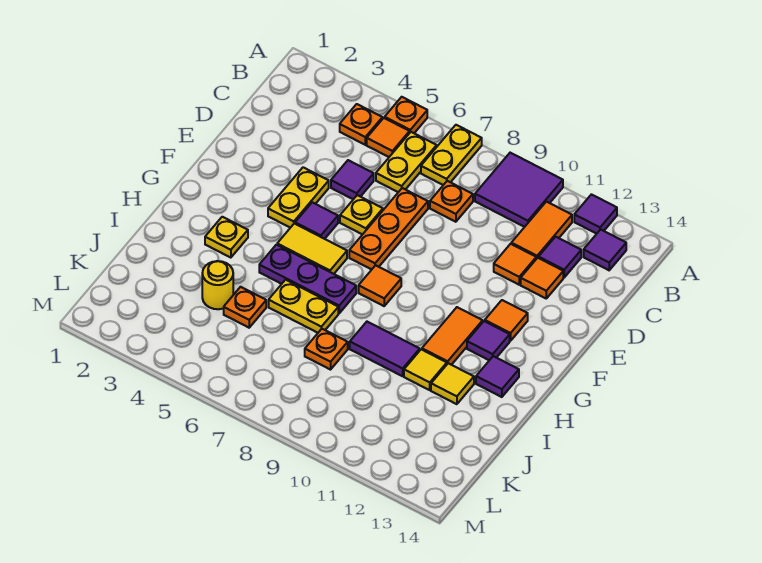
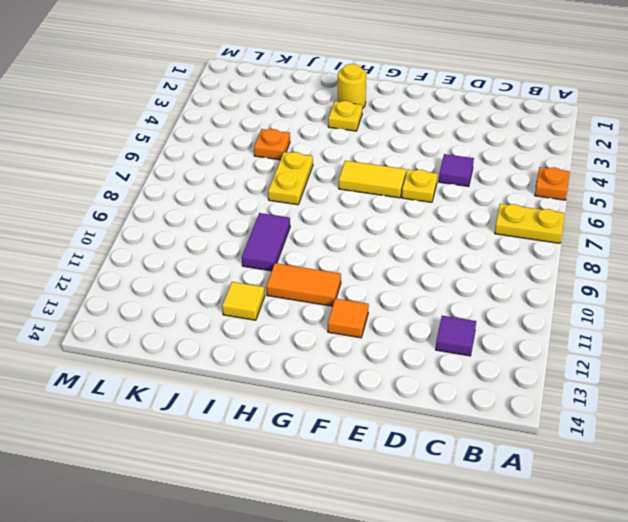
yellow tile F6:G6 level 1 -> yellow tile G5:G6 level 1
yellow round brick H2 level 1 -> yellow round brick J4 level 1
none -> purple tile A9:B10 level 1
none -> purple tile A12 level 1
none -> orange plate B4 level 1
none -> orange tile B5 level 1

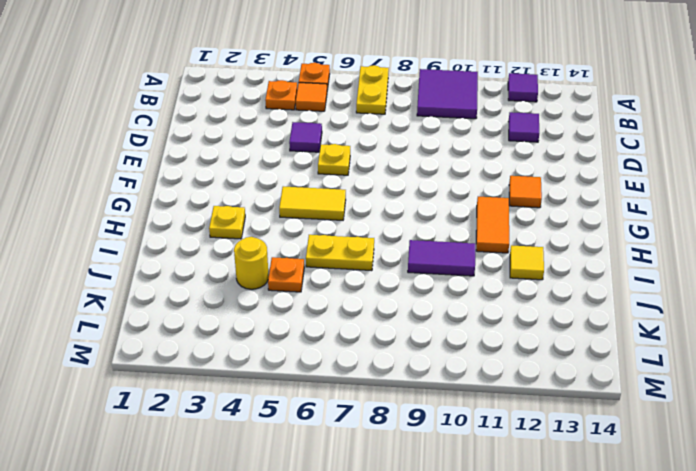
none -> yellow plate B6:C6 level 1
none -> orange tile B11:C11 level 1
none -> purple tile B13 level 1
none -> orange plate C8 level 1

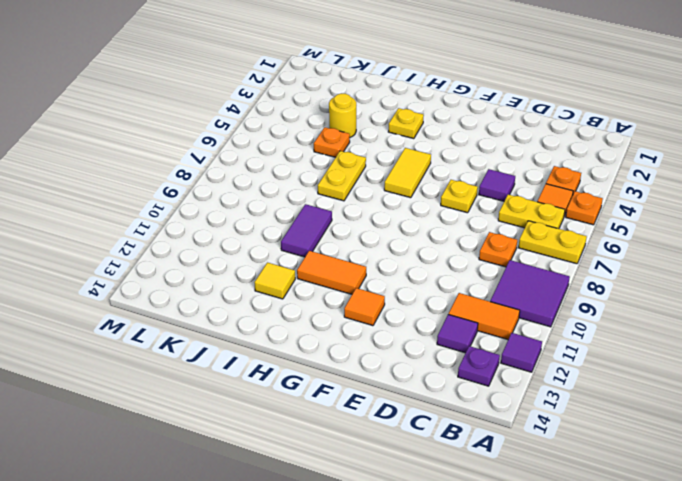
purple plate B13 level 1 -> purple tile B13 level 1
none -> orange plate D7:F7 level 1
none -> orange tile D11 level 1
none -> orange tile D12 level 1
none -> yellow plate E4:F4 level 1

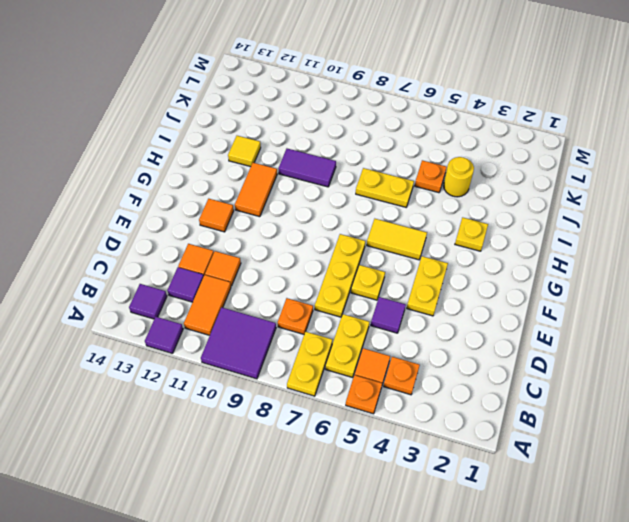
yellow plate D7:F7 level 1 -> orange plate D7:F7 level 1
none -> purple tile F5 level 1
none -> orange tile G8 level 1
none -> purple tile G12 level 1
none -> purple plate H5:H7 level 1

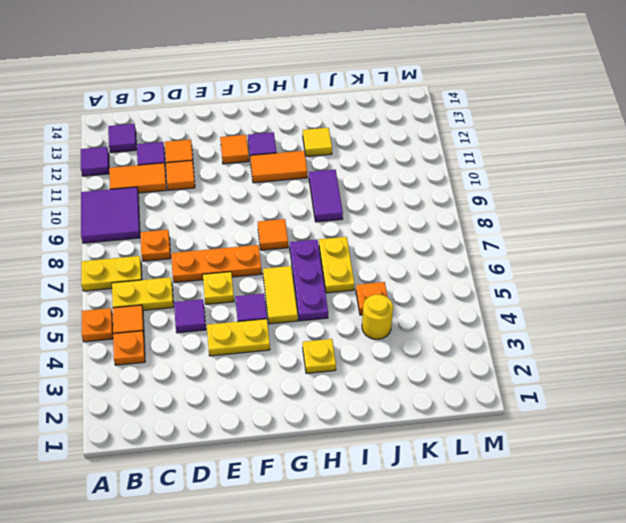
none -> purple tile H13 level 1
none -> yellow tile I11 level 1
none -> orange plate J8 level 1

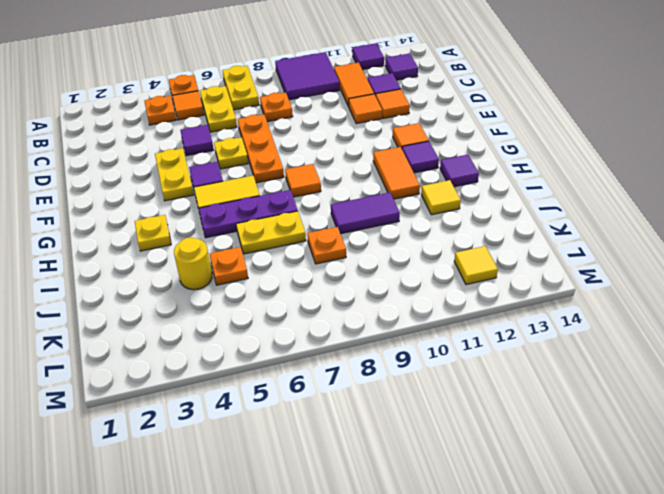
yellow tile L12 level 1 -> yellow tile I11 level 1

